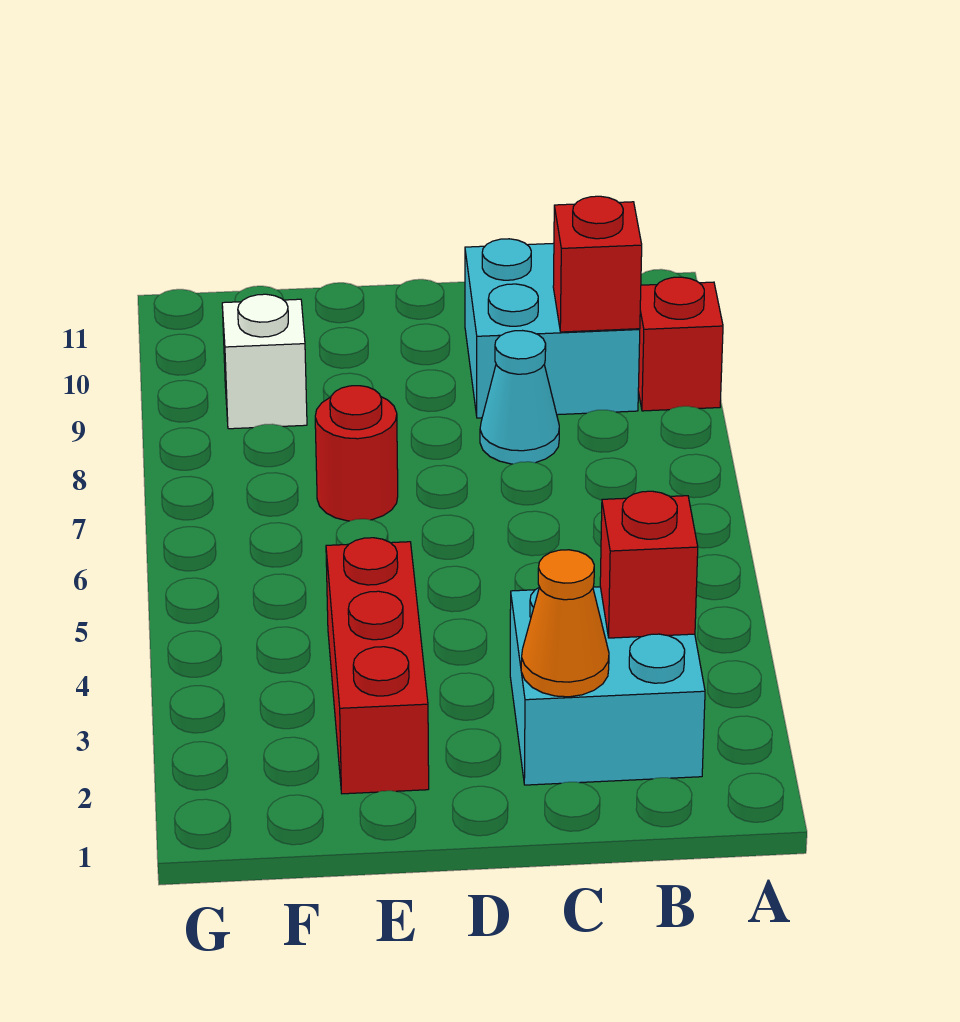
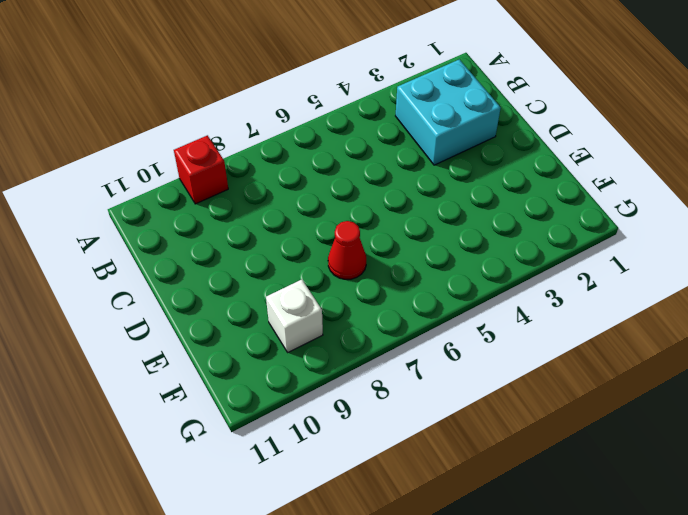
red cone E7 level 1 -> red round brick E7 level 1
none -> cyan brick B9:C10 level 1
none -> cyan cone C8 level 1

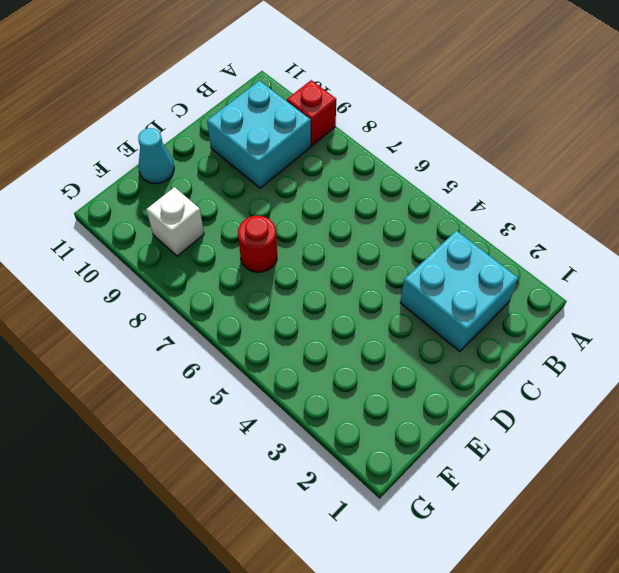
cyan cone E11 level 1 -> cyan cone C8 level 1
none -> red brick E2:E4 level 1
none -> red brick B3 level 2

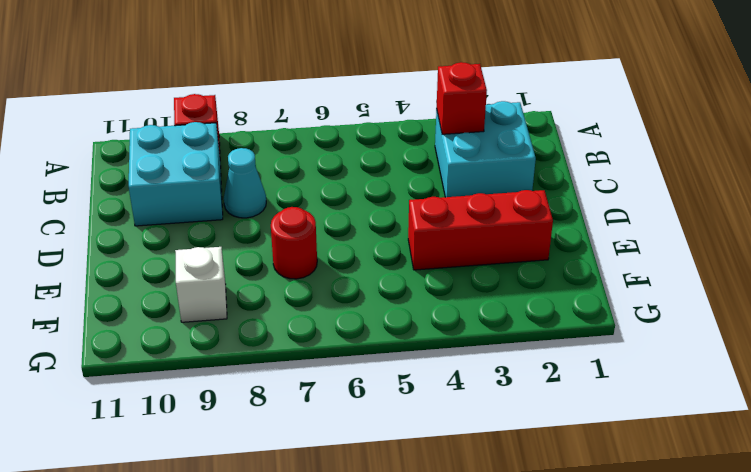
none -> red brick B9 level 2
none -> orange cone C2 level 2

